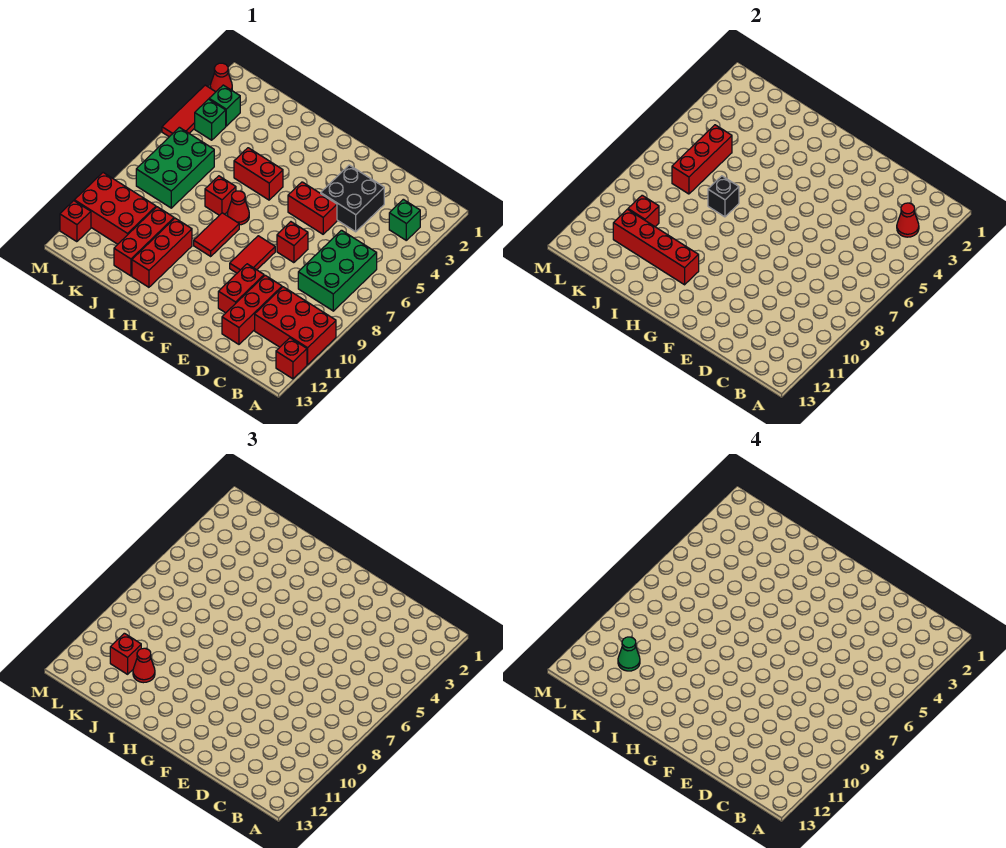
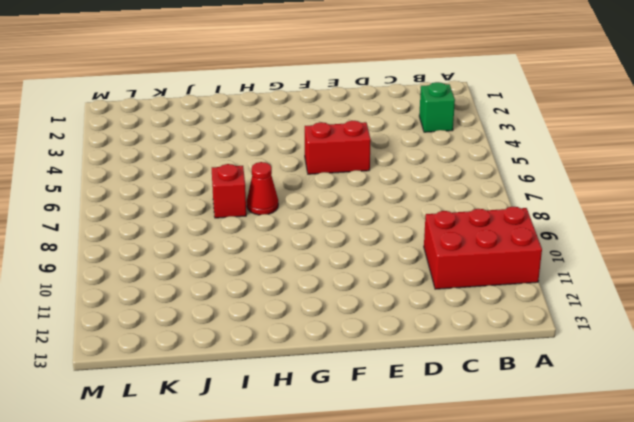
none -> red brick A12 level 1
none -> green brick B6:C8 level 1
none -> black brick D3:E4 level 1
none -> red brick D10:D12 level 1

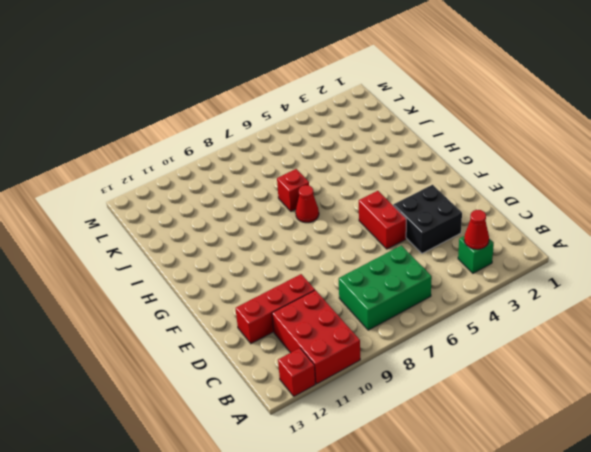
none -> red brick E7 level 1
none -> red brick E10:E11 level 1
none -> red tile F8:F9 level 1
none -> red brick H5:I5 level 1

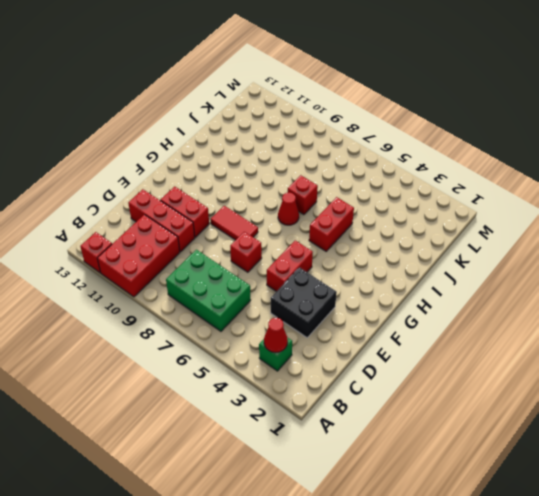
none -> red tile H8:H9 level 1
none -> red brick I10:I12 level 1
none -> red brick J10:J12 level 1
none -> green brick K6:L8 level 1

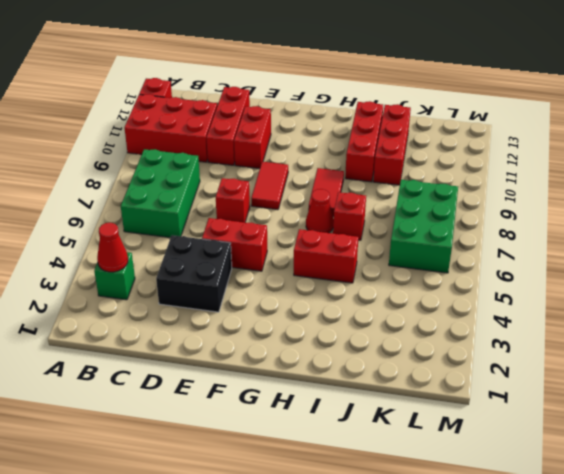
none -> red brick K10:M11 level 1
none -> green brick L3 level 1
none -> green brick L4 level 1
none -> red cone M2 level 1

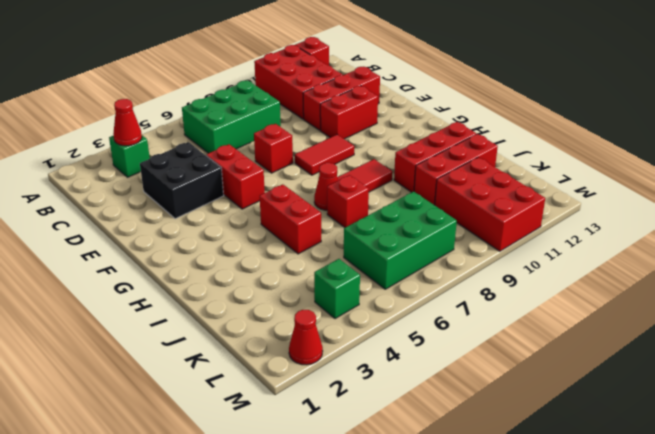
none -> green brick L3 level 1
none -> red tile M3:M5 level 1
none -> red brick M12 level 1
none -> red brick H11:K11 level 2

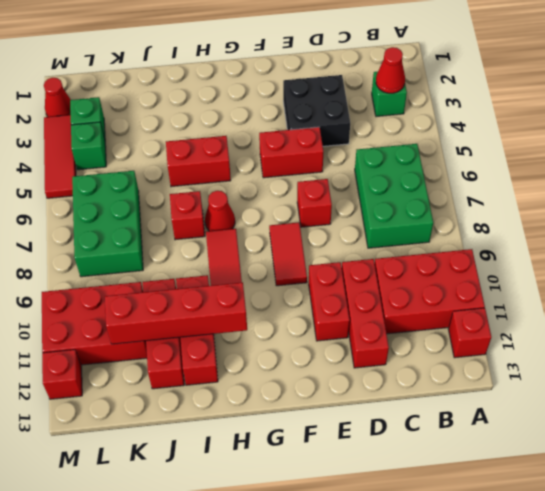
none -> black brick I7 level 2
none -> red brick K5:K7 level 2
none -> red brick K10 level 2
none -> red cone J11 level 3

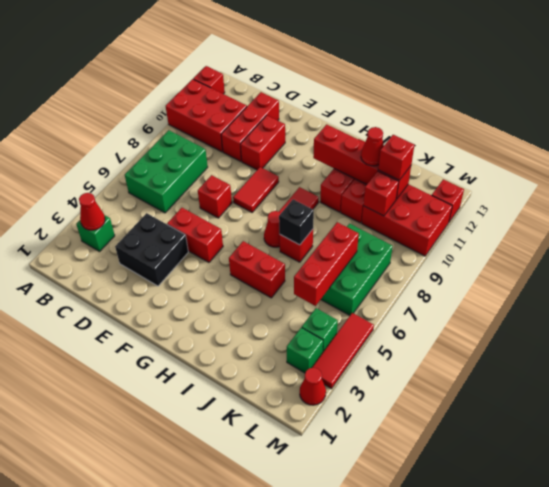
none -> green cone K11 level 4

